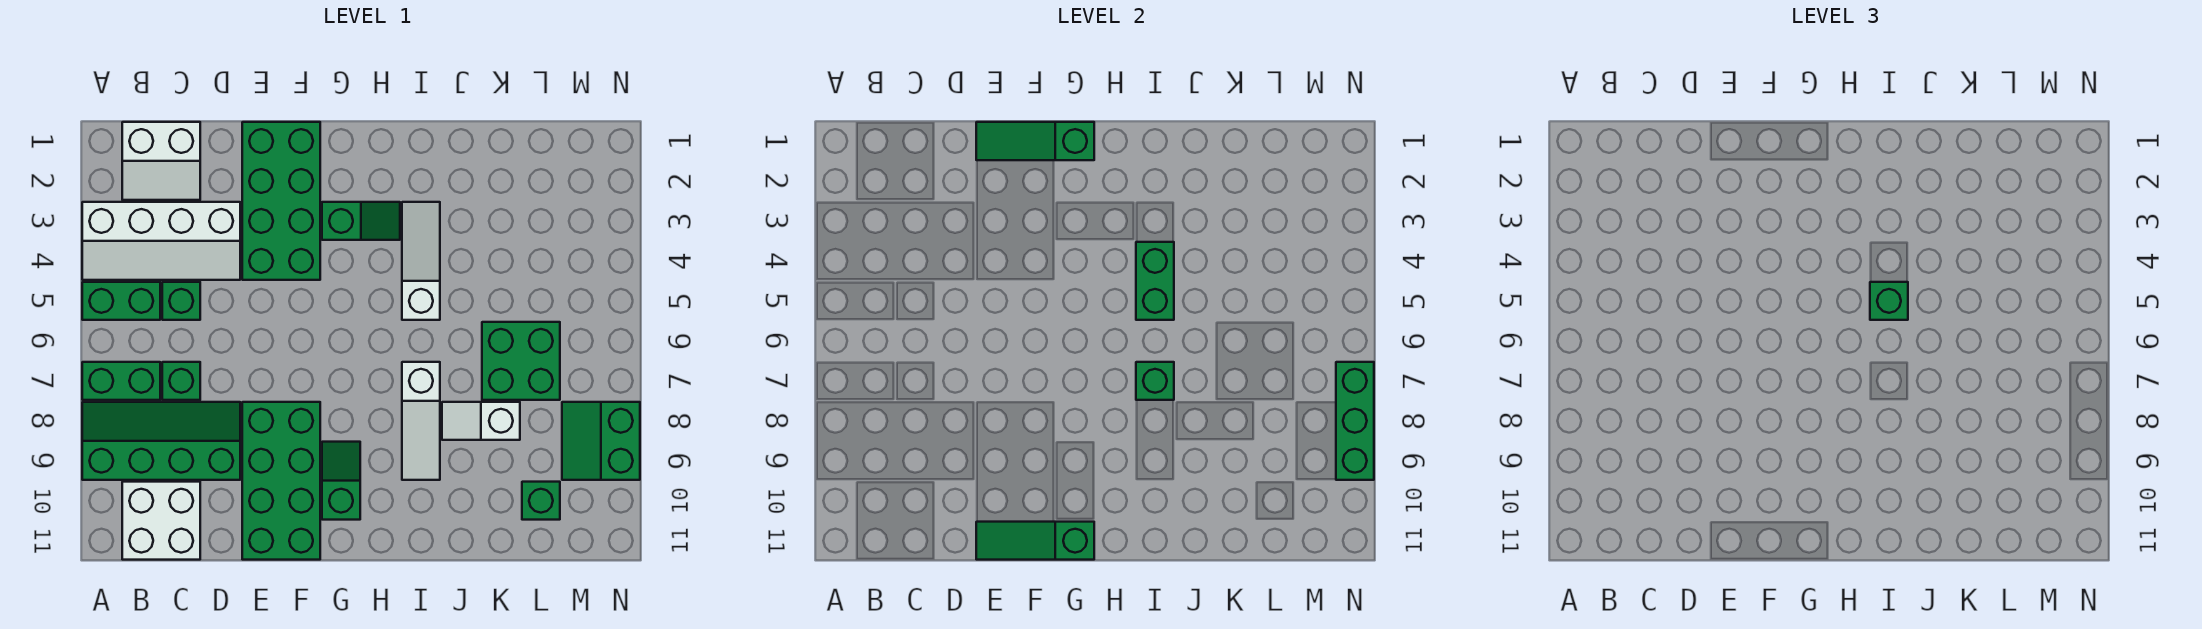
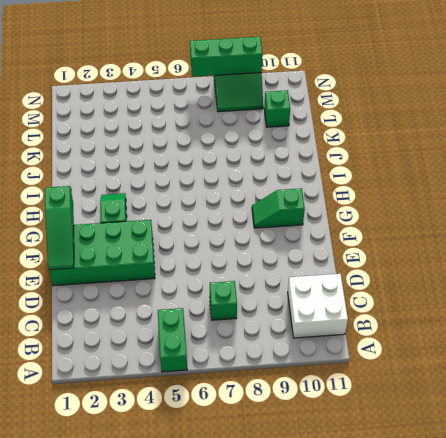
none -> white slope A3:D4 level 1 top 3
none -> green brick A7:B7 level 1
none -> green slope A8:D9 level 1 top 9

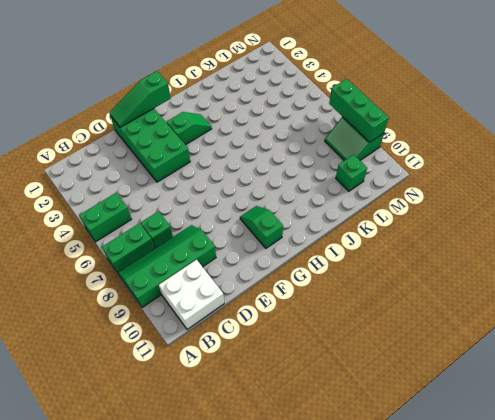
none -> white slope A3:D4 level 1 top 3
none -> white slope B1:C2 level 1 top 1
none -> green brick C5 level 1

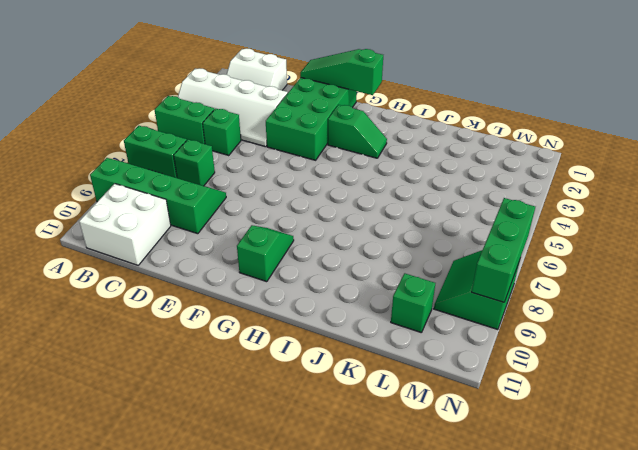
none -> green brick E8:F11 level 1
none -> white slope I3:I5 level 1 top 5
none -> white slope I7:I9 level 1 top 7

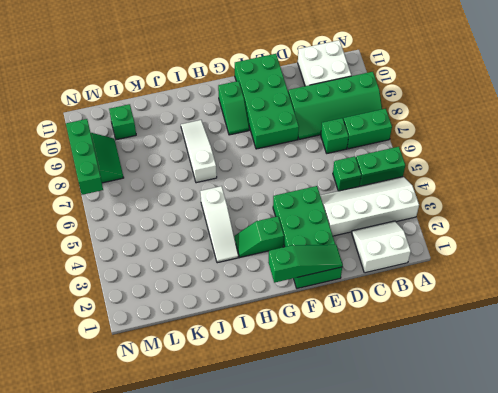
none -> white slope J8:K8 level 1 top K
none -> green brick K6:L7 level 1
none -> green slope E11:G11 level 2 top G

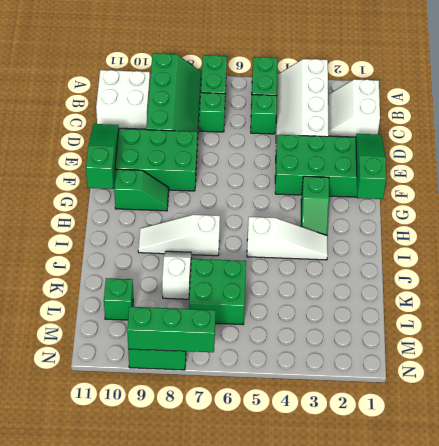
none -> green brick I4:I5 level 2
none -> green brick I7 level 2
none -> green brick I5 level 3

